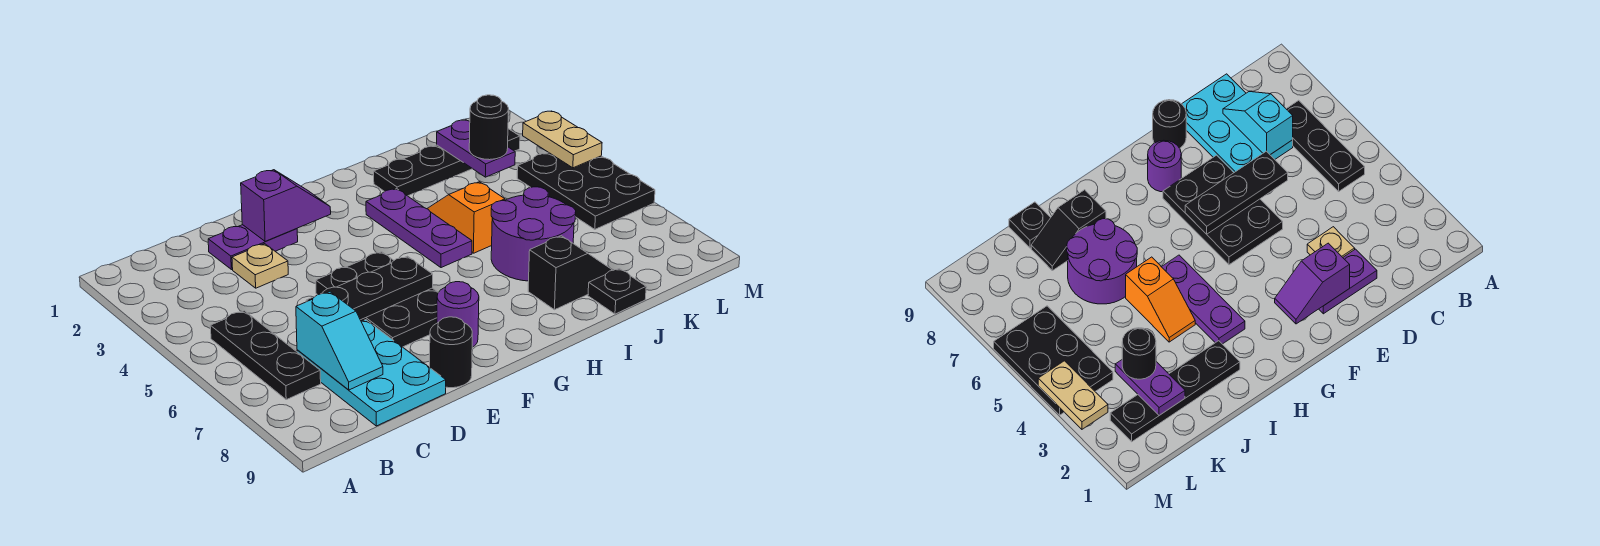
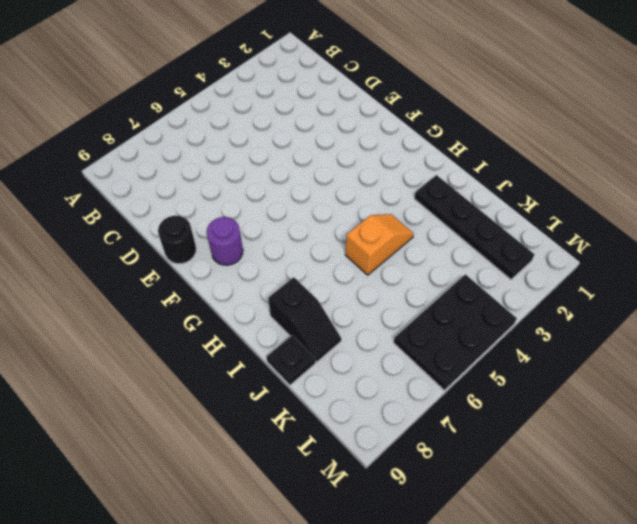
none -> black plate B5:B7 level 1
none -> cyan plate C7:D9 level 1
none -> purple plate D2:E2 level 1

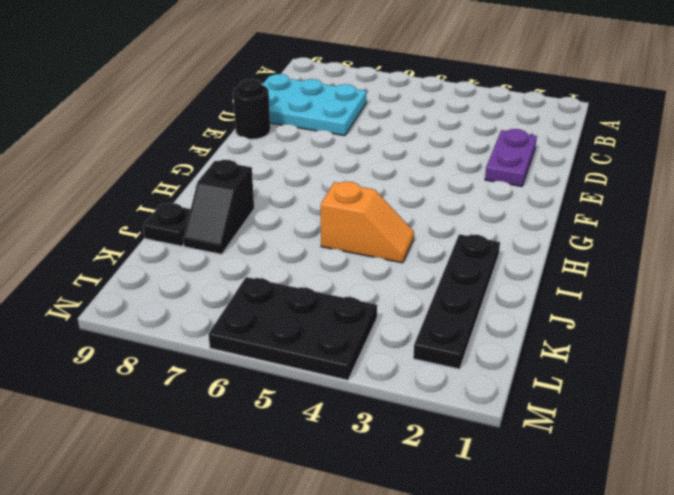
none -> black plate B5:B7 level 1
none -> tan plate D3 level 1
none -> black plate E5:F7 level 1

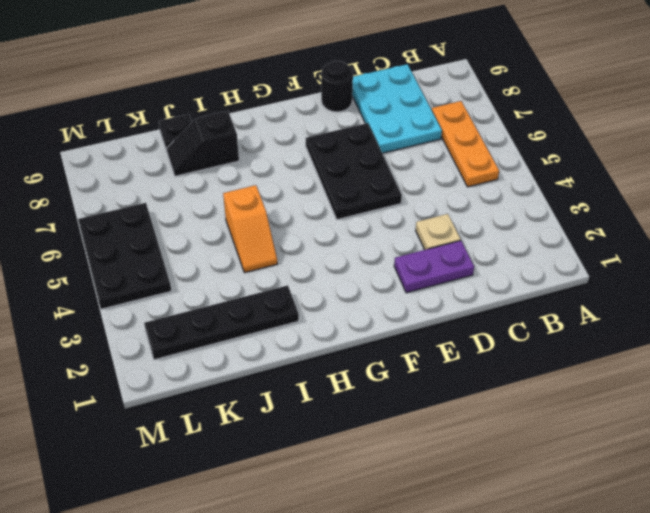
orange plate B5:B7 level 1 -> black plate B5:B7 level 1
none -> purple round brick F8 level 1
none -> purple plate H3:H5 level 1
none -> purple round brick I6:J7 level 1

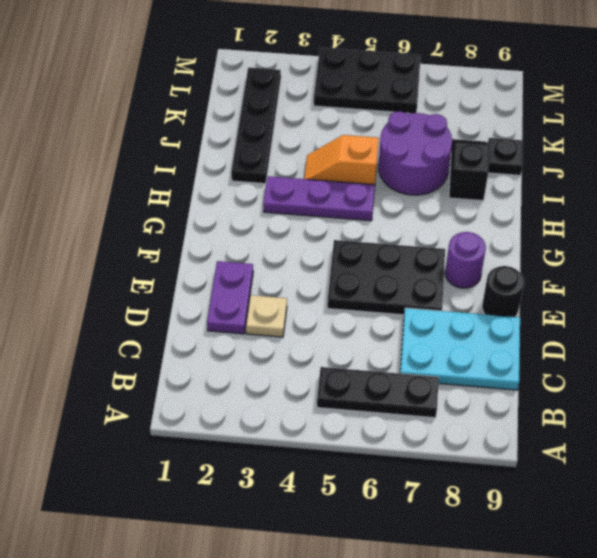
none -> cyan slope C7:C8 level 2 top 7
none -> black plate D6:F6 level 2
none -> purple slope E2:F2 level 2 top E

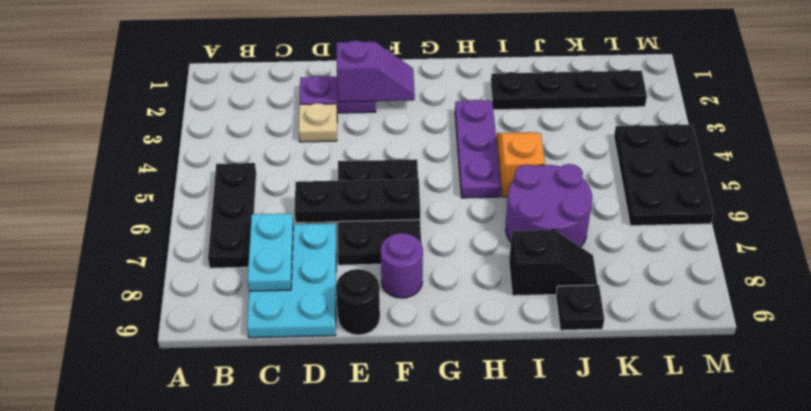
cyan plate C7:C8 level 2 -> cyan slope C7:C8 level 2 top 7
none -> purple plate K2:K3 level 2
none -> tan plate M3:M4 level 2
none -> black round brick K3 level 3

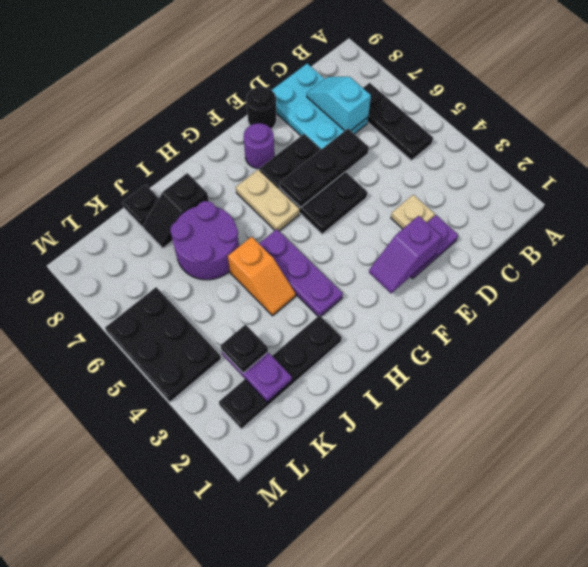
tan plate G6:G7 level 1 -> tan plate M3:M4 level 2
black plate K3 level 3 -> black round brick K3 level 3

